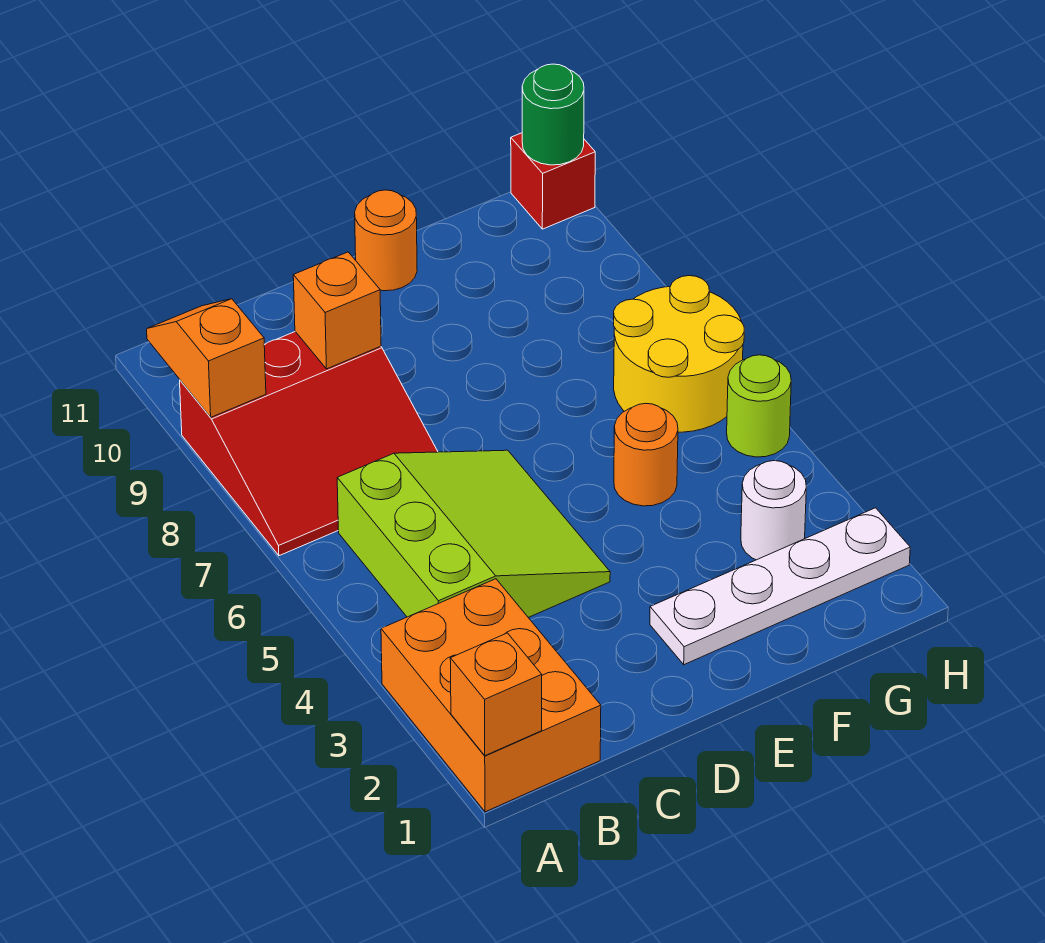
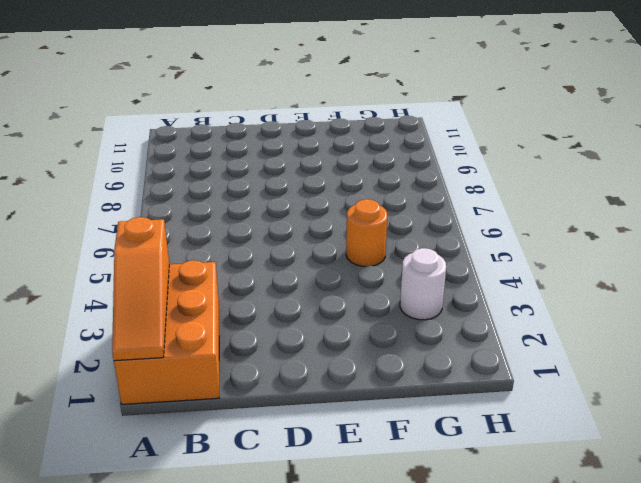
orange slope A1:A3 level 2 top 3 -> orange brick A1 level 2
none -> red slope A7:C9 level 1 top 9
none -> lime slope B4:D6 level 1 top B
none -> white plate E2:H2 level 1

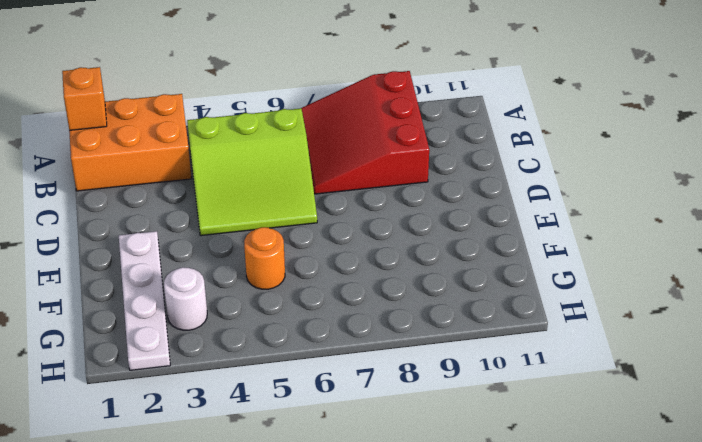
none -> orange round brick E11 level 1
none -> yellow round brick G6:H7 level 1
none -> lime round brick H5 level 1

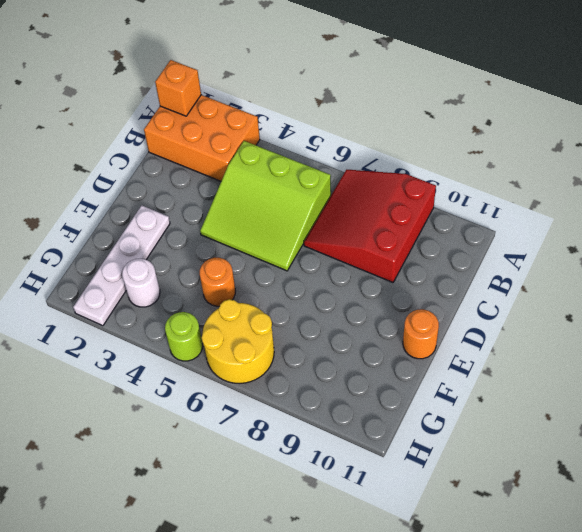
none -> red brick H11 level 1
none -> orange slope A9:A10 level 2 top 9
none -> orange brick C9 level 2

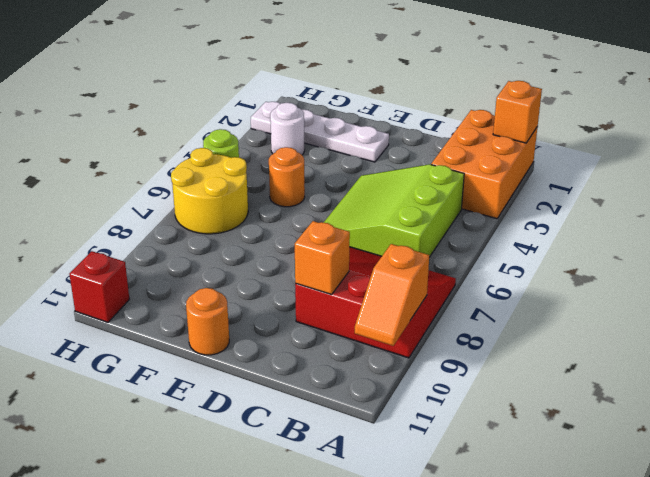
none -> green round brick H11 level 2

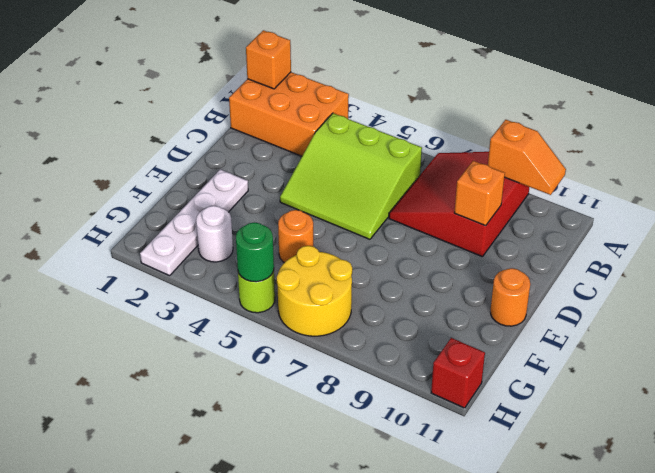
green round brick H5 level 2 -> green round brick H11 level 2

